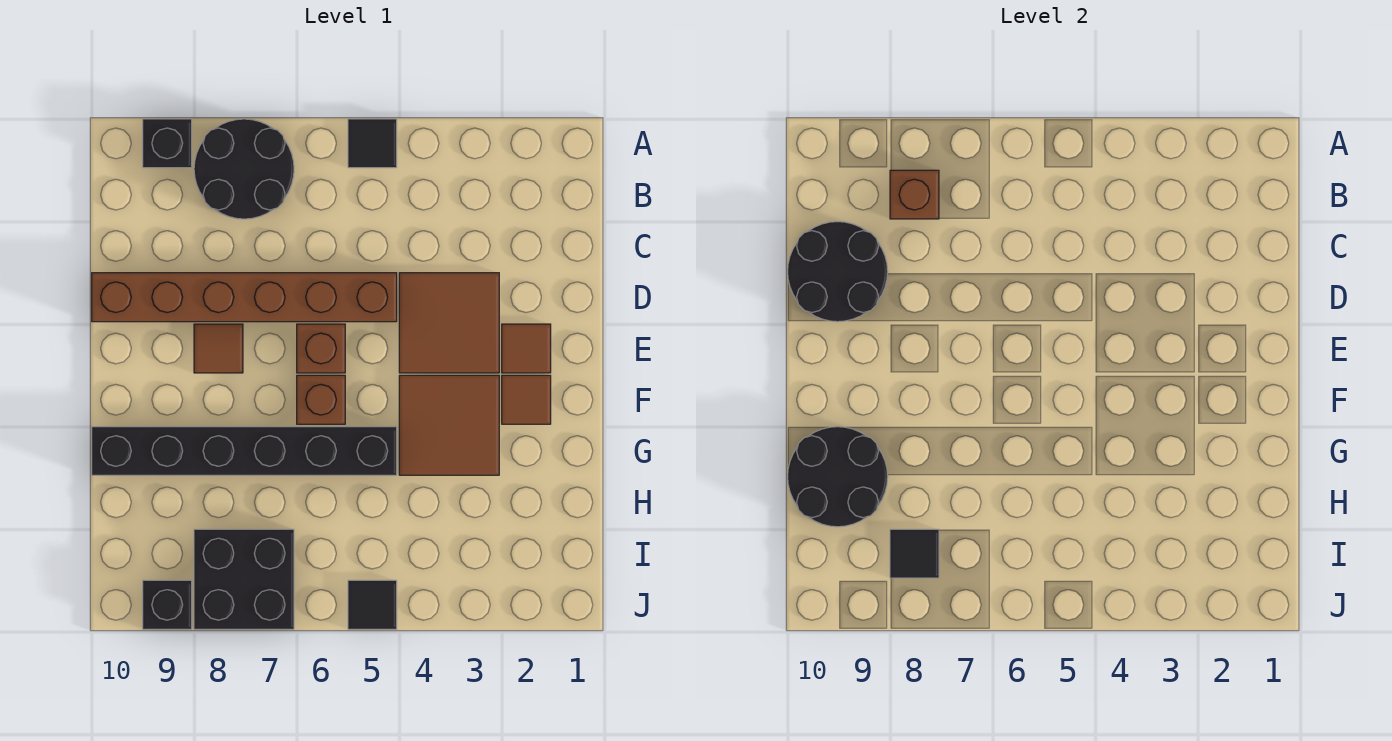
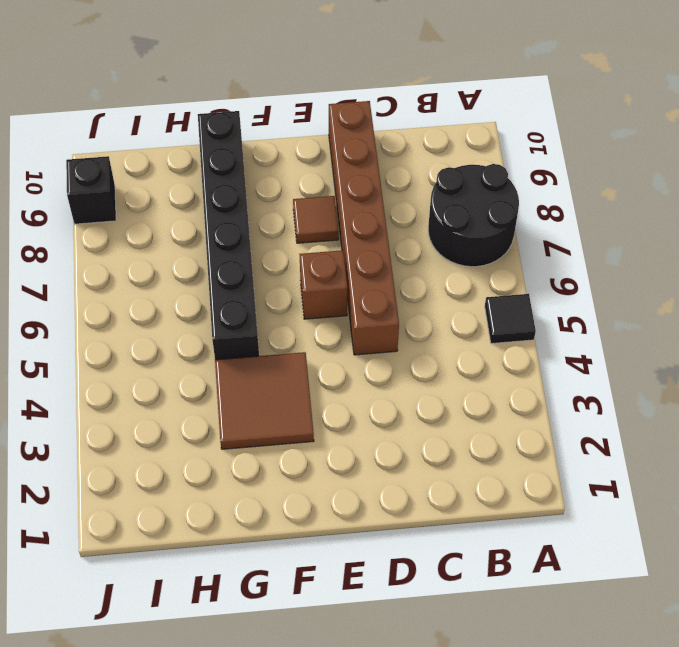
none -> black brick A9 level 1
none -> brown tile D3:E4 level 1
none -> brown tile E2 level 1

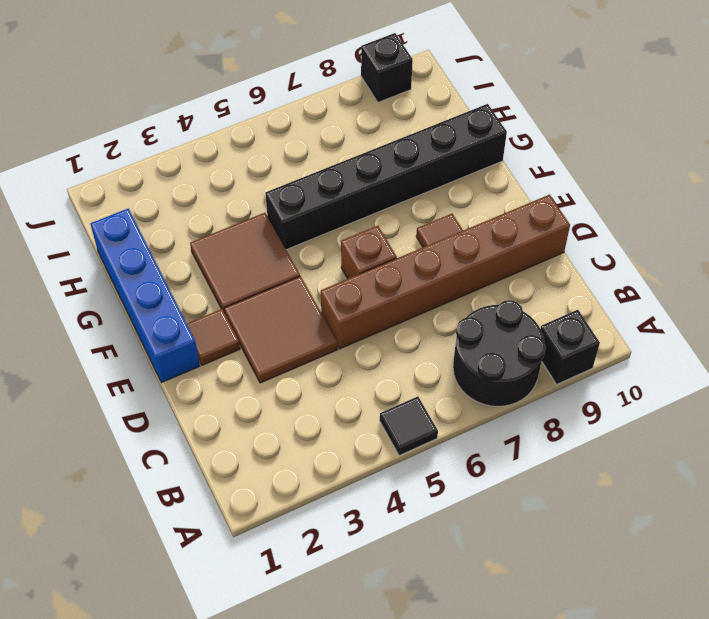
blue brick E1:H1 level 1 -> none
none -> brown tile F2 level 1
none -> brown brick F6 level 1
none -> black brick I7:J8 level 1

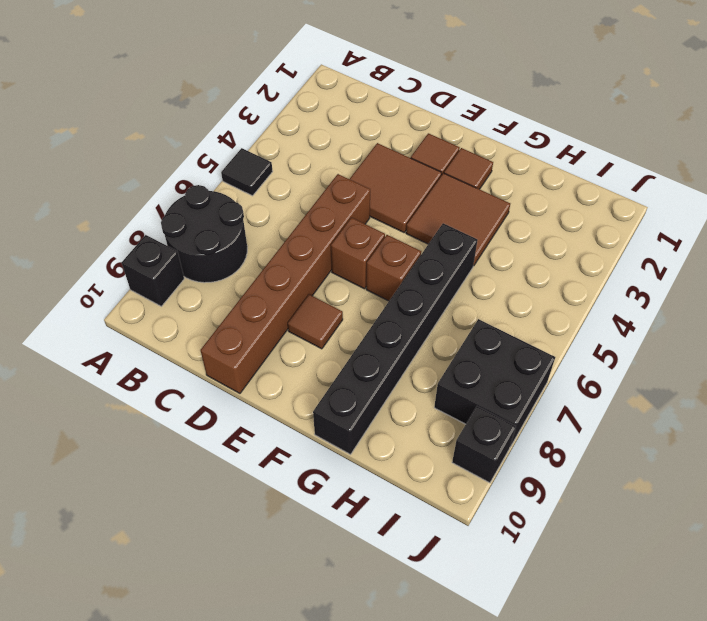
none -> black tile J5 level 1
none -> brown brick B8 level 2
none -> black round brick C9:D10 level 2

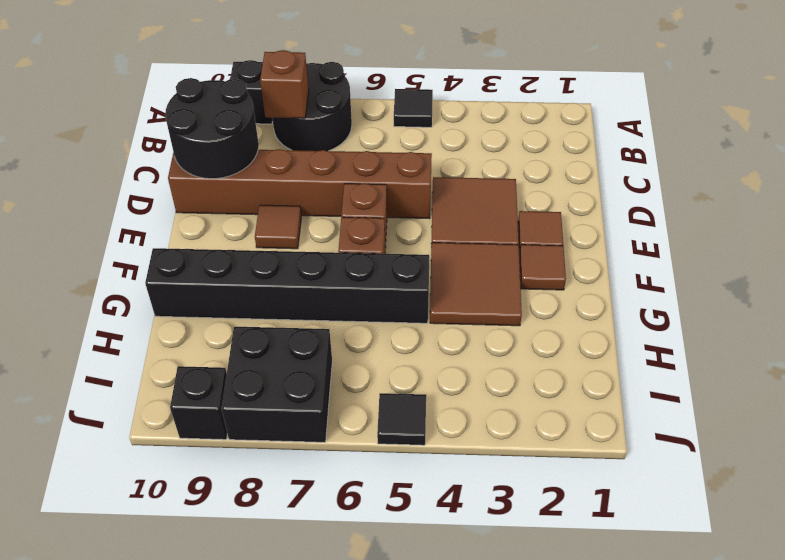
none -> black round brick G9:H10 level 2
none -> black tile I8 level 2

